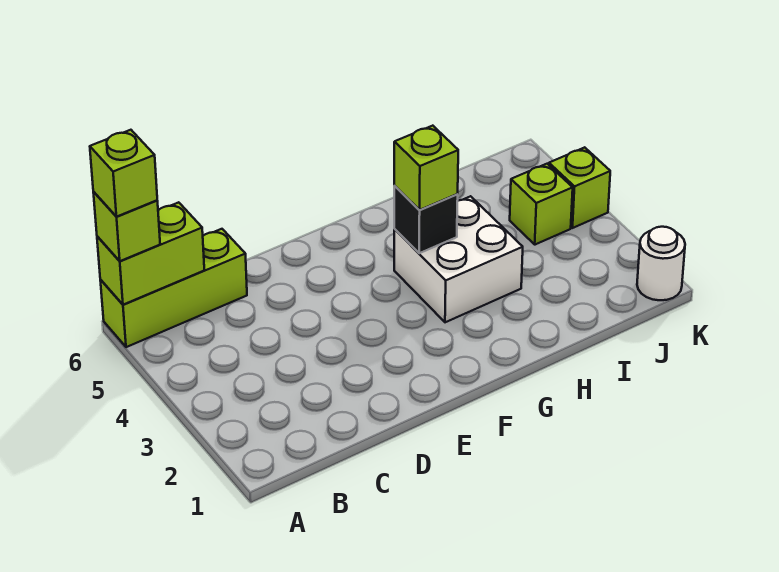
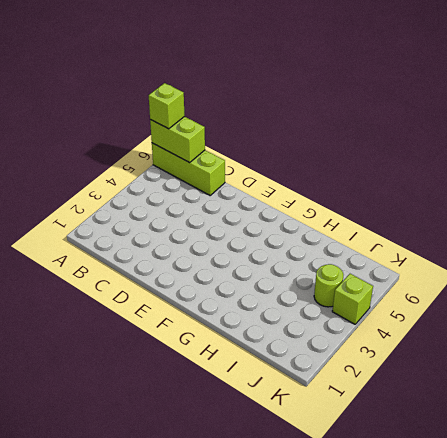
lime round brick J4 level 1 -> lime brick J4 level 1
none -> white brick G3:H4 level 1
none -> white round brick K1 level 1

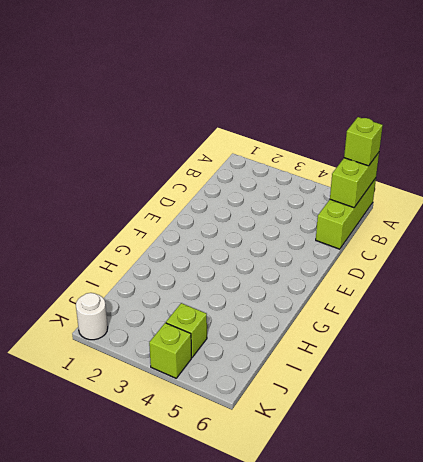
none -> white brick G3:H4 level 1
none -> black brick G4 level 2

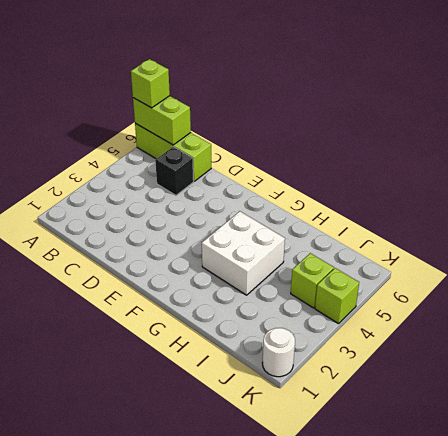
black brick C5 level 1 -> black brick G4 level 2
none -> lime brick G4 level 3
none -> lime brick A6 level 4

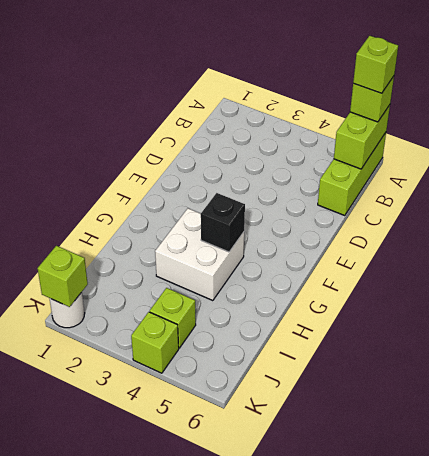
lime brick K1 level 2 -> lime brick G4 level 3

